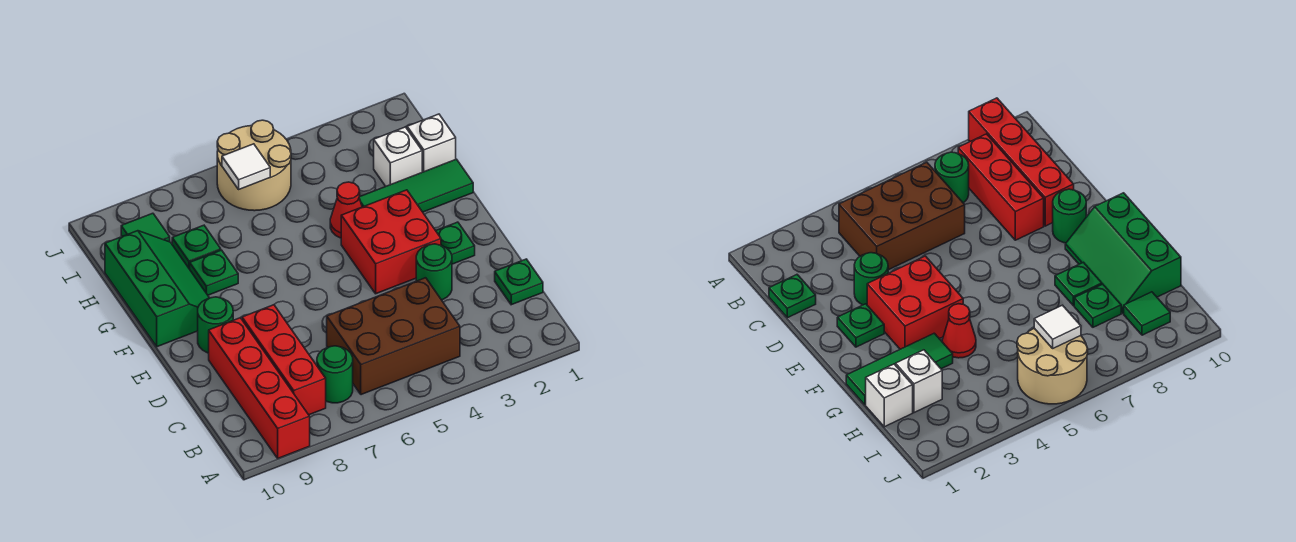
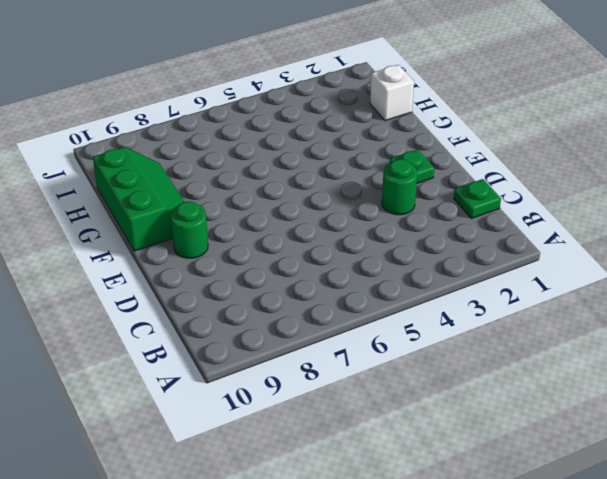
none -> red brick A9:D9 level 1
none -> brown brick B4:C6 level 1
none -> green round brick B7 level 1

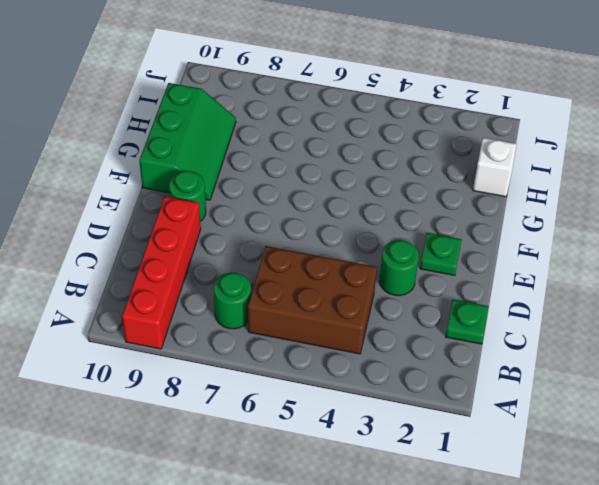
none -> red brick B8:D8 level 1
none -> red brick E3:F4 level 1
none -> green tile G1:G3 level 1

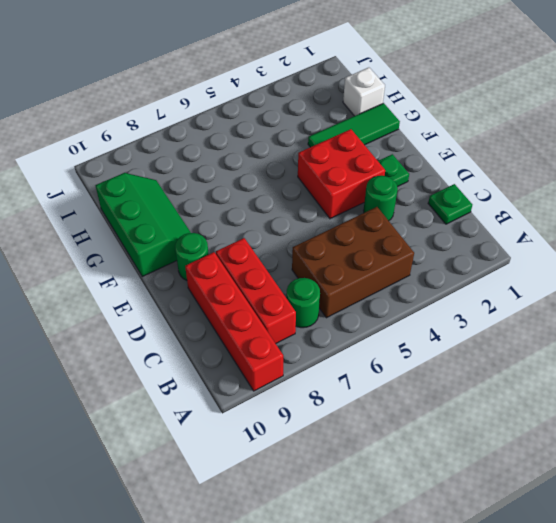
none -> red cone G4 level 1
none -> green plate G8 level 1
none -> white brick H2 level 1

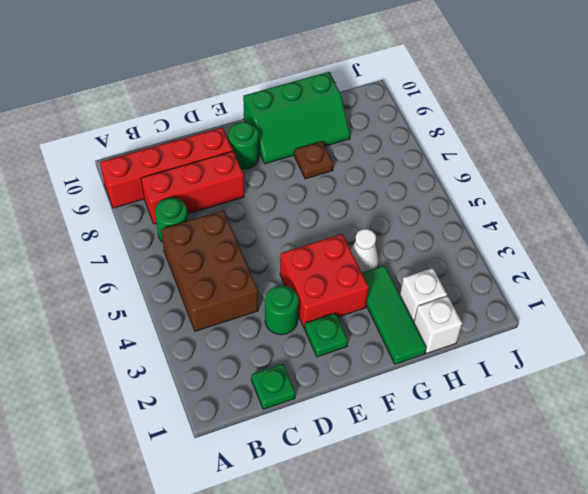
white cone G4 level 1 -> red cone G4 level 1
brown plate G8 level 1 -> green plate G8 level 1
none -> green plate H8 level 1
none -> tan round brick I5:J6 level 1
none -> green tile I9 level 1

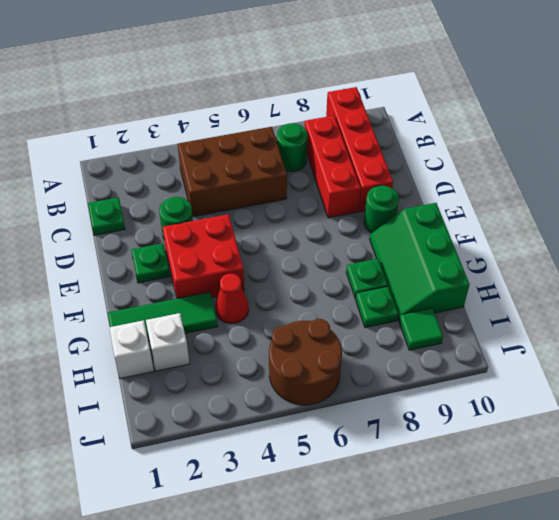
brown round brick I5:J6 level 1 -> tan round brick I5:J6 level 1
none -> white tile I6 level 2

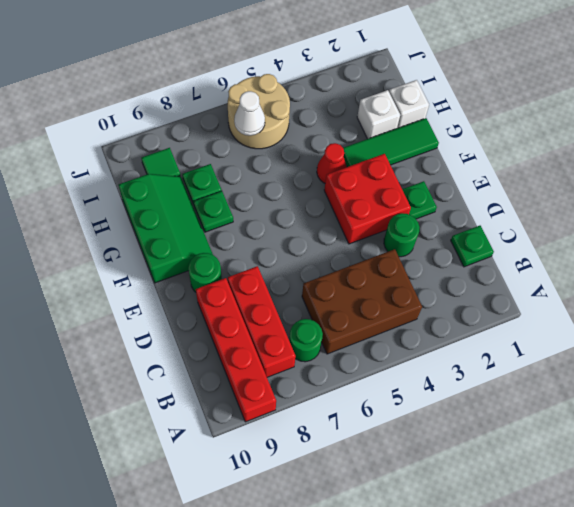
white cone I6 level 2 -> white tile I6 level 2

